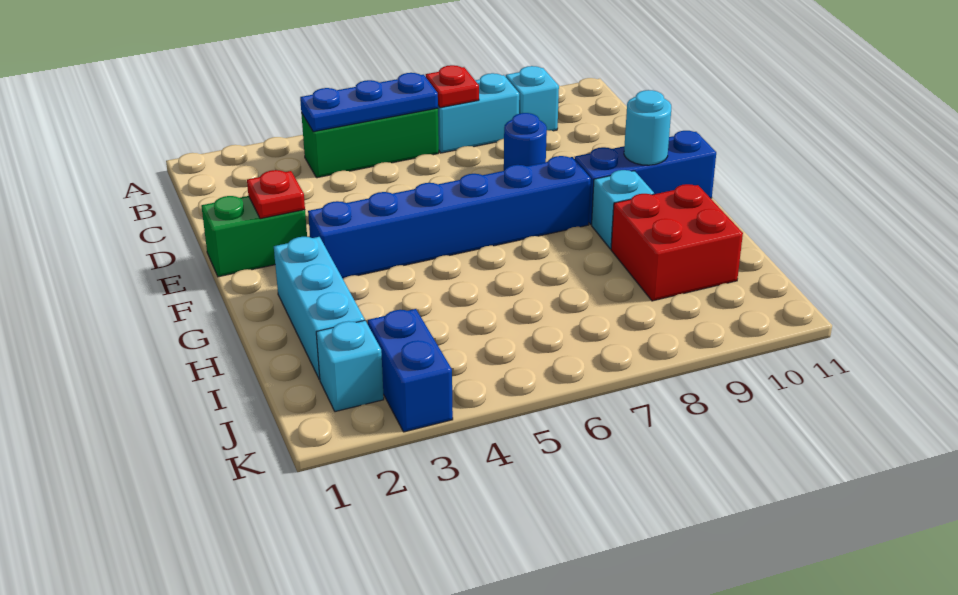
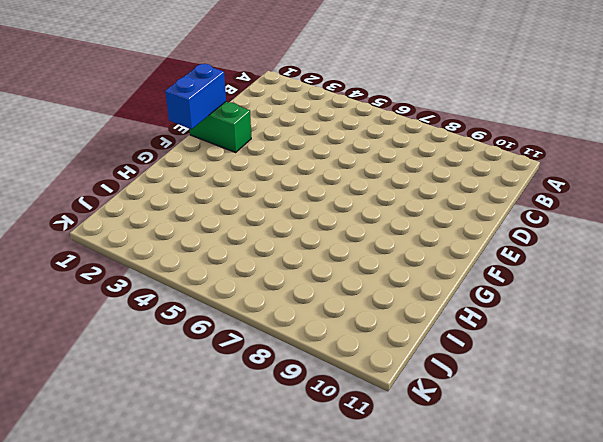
blue brick E1:F1 level 2 -> blue brick J3:K3 level 1
none -> green brick B4:B6 level 1
none -> cyan brick B7:B8 level 1
none -> cyan brick B9 level 1

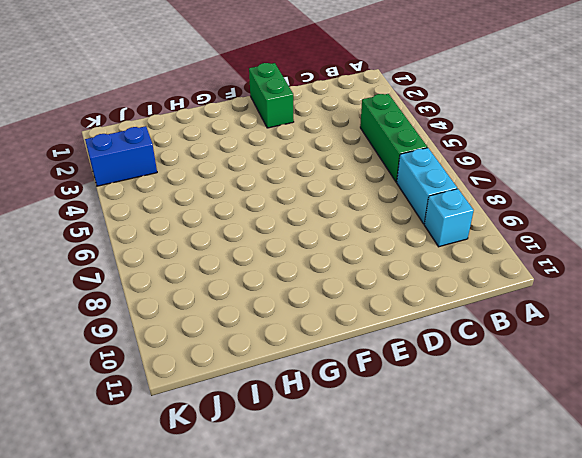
none -> blue round brick D8 level 1
none -> blue brick F3:F8 level 1
none -> blue brick F9:F11 level 1

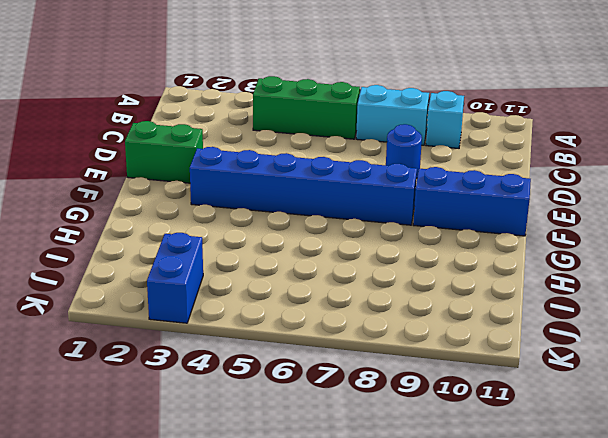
none -> cyan brick G2:I2 level 1
none -> cyan brick G9 level 1
none -> red brick H9:I10 level 1

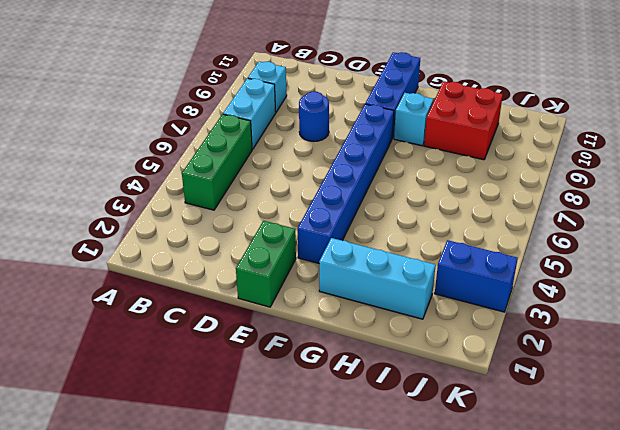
none -> cyan brick J2 level 1
none -> blue plate B4:B6 level 2
none -> red plate B7 level 2

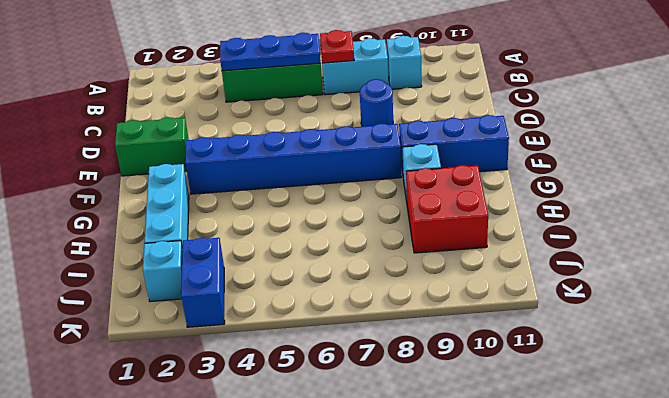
none -> red plate E2 level 2
none -> cyan round brick F10 level 2

